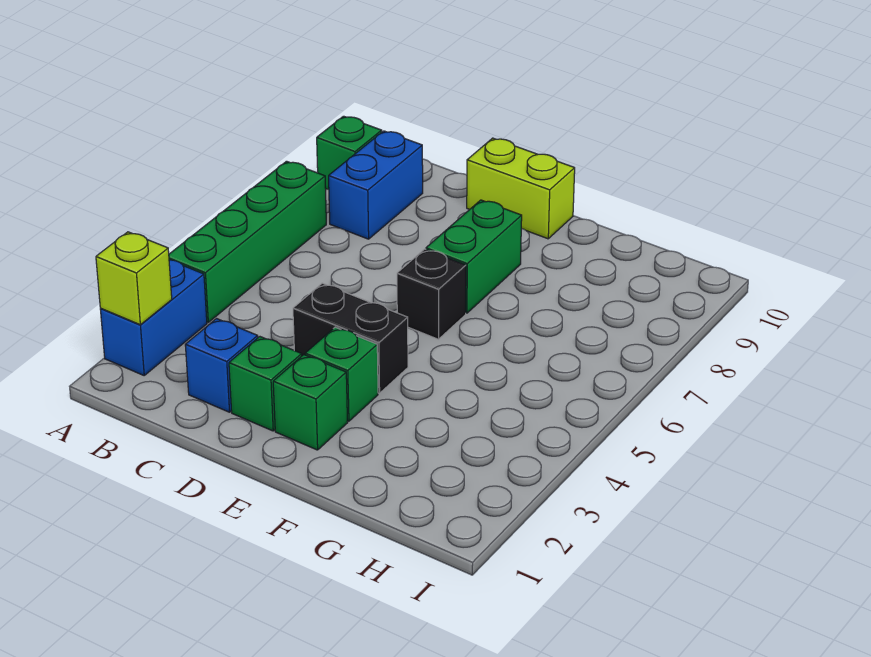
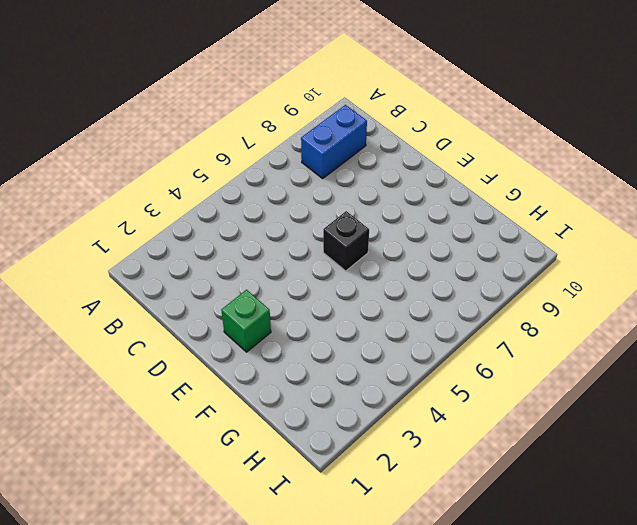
none -> blue brick A2:A3 level 1
none -> green brick A4:A7 level 1
none -> green brick A9 level 1

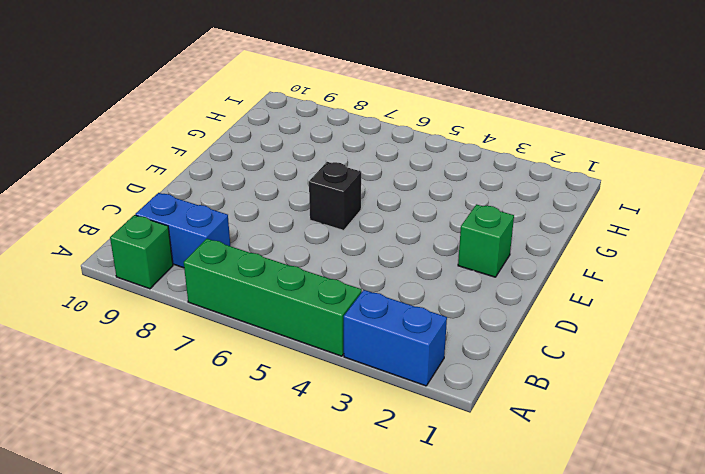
none -> blue brick C2 level 1
none -> green brick D2 level 1
none -> black brick D4:E4 level 1

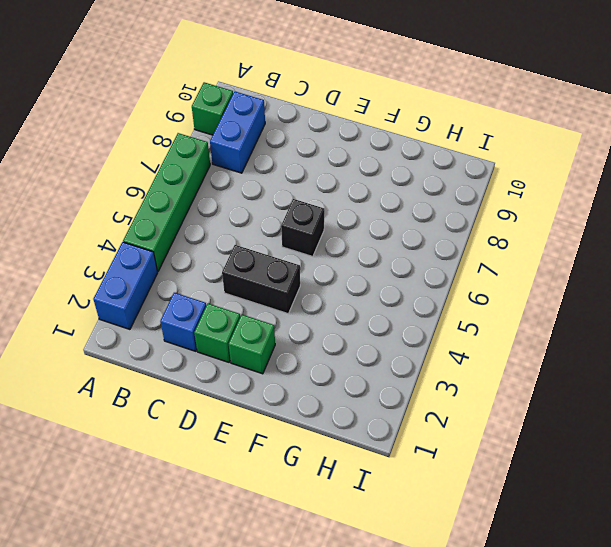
none -> lime brick D10:E10 level 1
none -> green brick E3 level 1
none -> green brick E7:E8 level 1

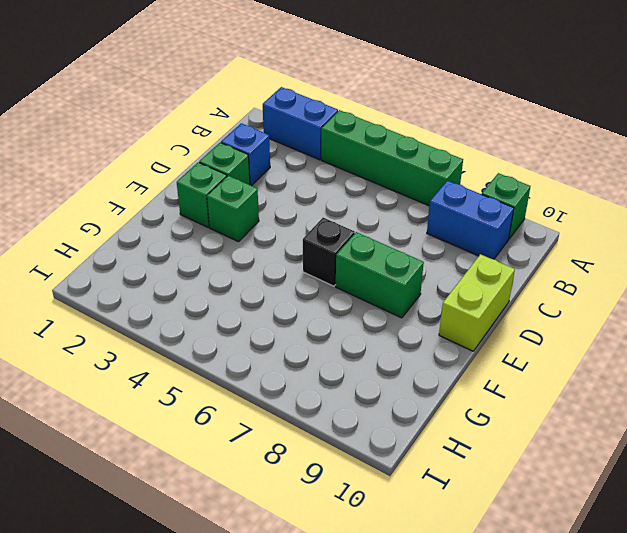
none -> black brick D4:E4 level 1
none -> lime brick A2 level 2

